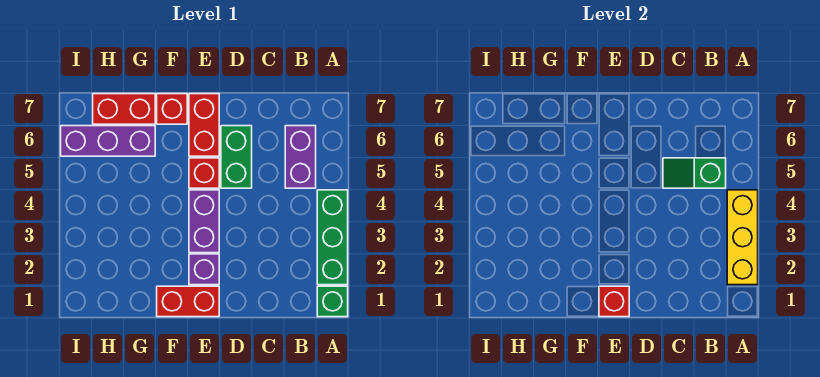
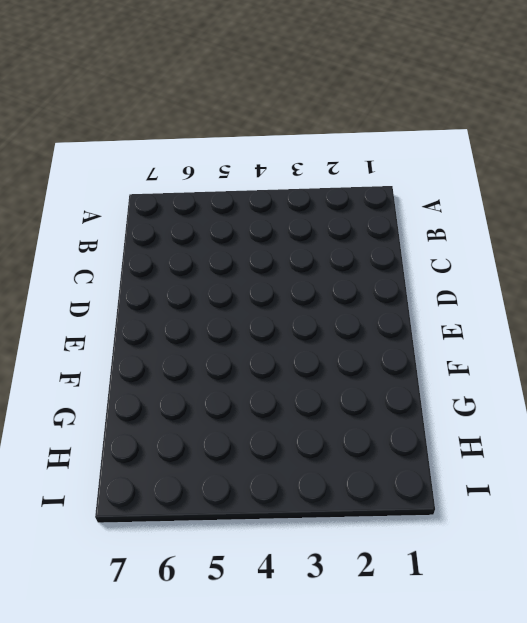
none -> green brick A1 level 1
none -> green brick A2:A4 level 1
none -> purple brick B5:B6 level 1

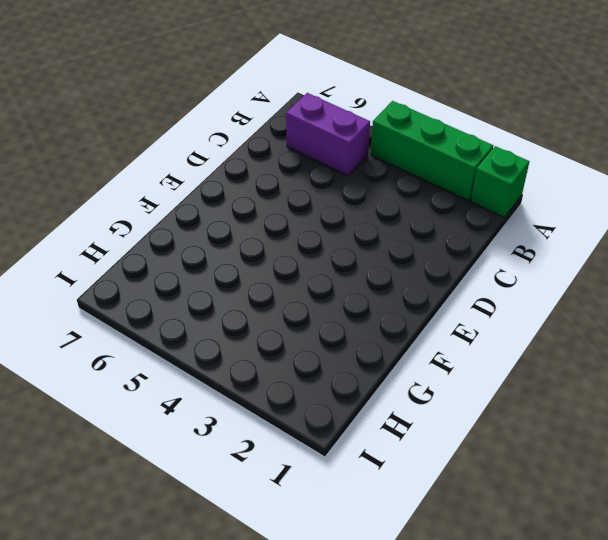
none -> green brick D5:D6 level 1
none -> red brick E1:F1 level 1
none -> purple brick E2 level 1

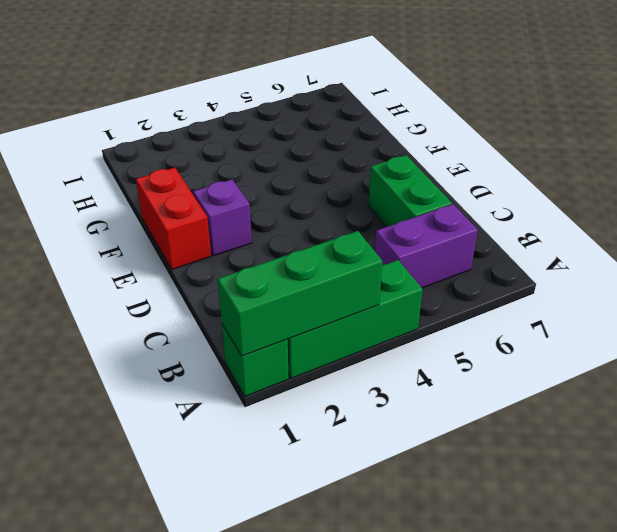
green brick A1:A3 level 2 -> yellow brick A2:A4 level 2
green brick C6:D6 level 1 -> green brick D5:D6 level 1
none -> purple brick E3:E4 level 1
none -> red brick E5 level 1
none -> red brick E6:E7 level 1

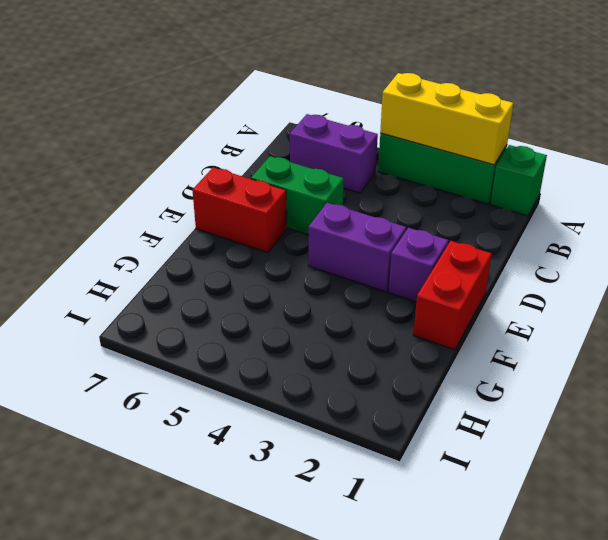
none -> red brick E5 level 1
none -> red brick F7 level 1
none -> purple brick G6:I6 level 1

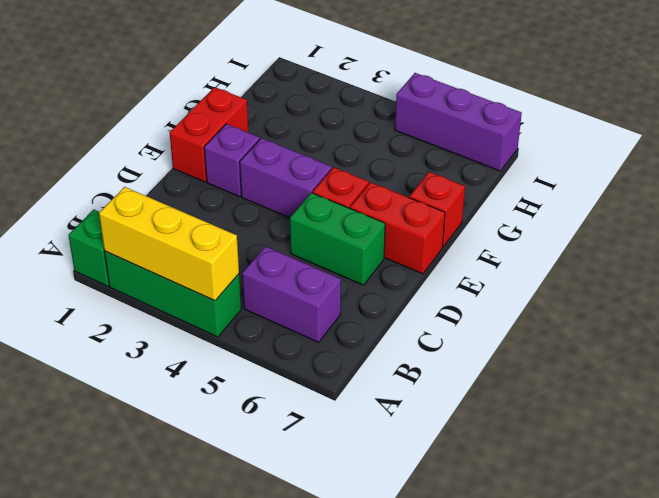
purple brick I5:I7 level 1 -> purple brick G6:I6 level 1
none -> red brick G7:H7 level 1
none -> green slope B5:C5 level 2 top B
none -> red brick E1 level 2

